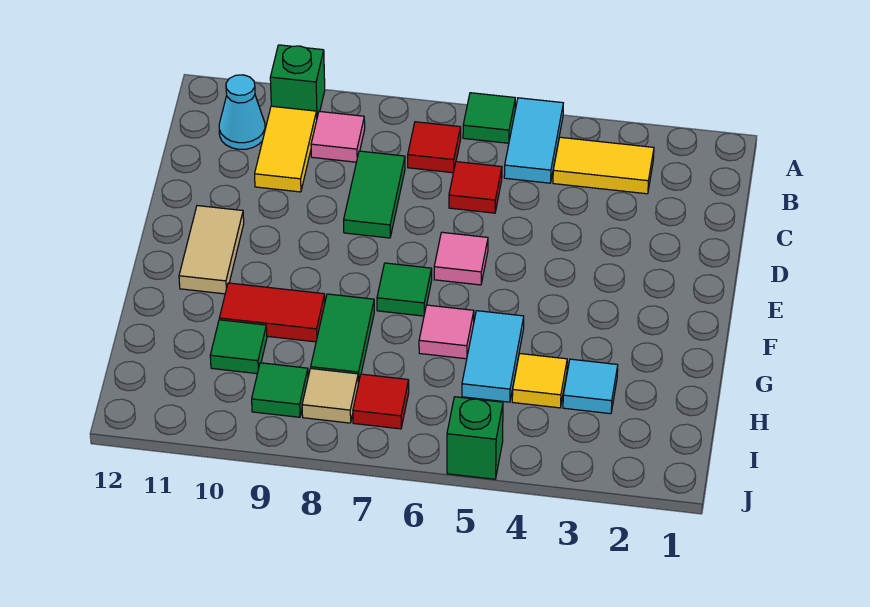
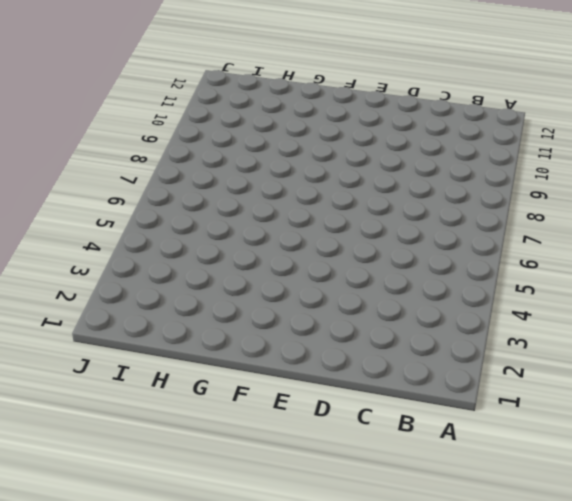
none -> cyan tile A5:B5 level 1
none -> green tile A6 level 1
none -> green brick A10 level 1

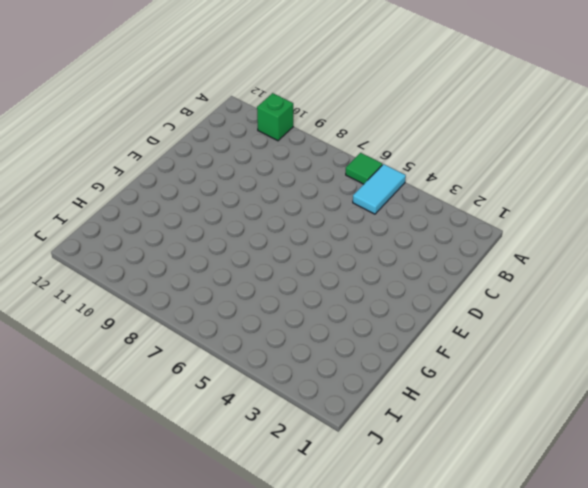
none -> yellow tile B3:B4 level 1
none -> red tile B7 level 1
none -> pink tile B9 level 1

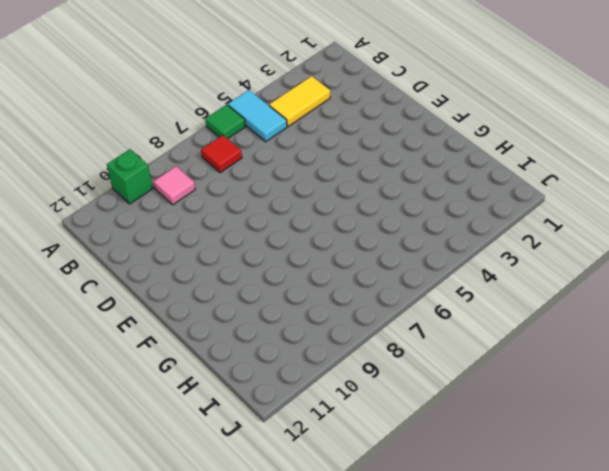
none -> yellow tile B10:C10 level 1
none -> cyan cone B11 level 1
none -> red tile C6 level 1

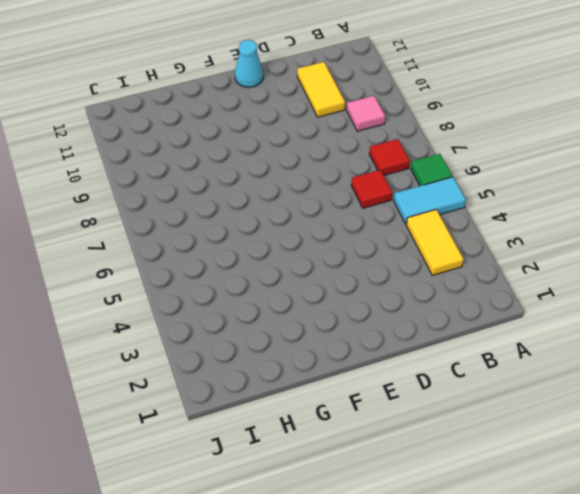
yellow tile C10:C11 level 1 -> yellow tile B10:C10 level 1
cyan cone E12 level 1 -> cyan cone B11 level 1
none -> green brick A10 level 1
none -> green tile C8:D8 level 1
none -> pink tile E6 level 1

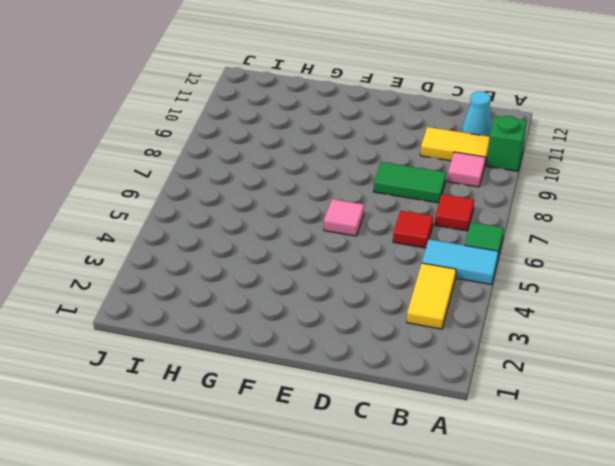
none -> tan tile E11:F11 level 1
none -> green tile F7 level 1
none -> cyan tile G5:H5 level 1

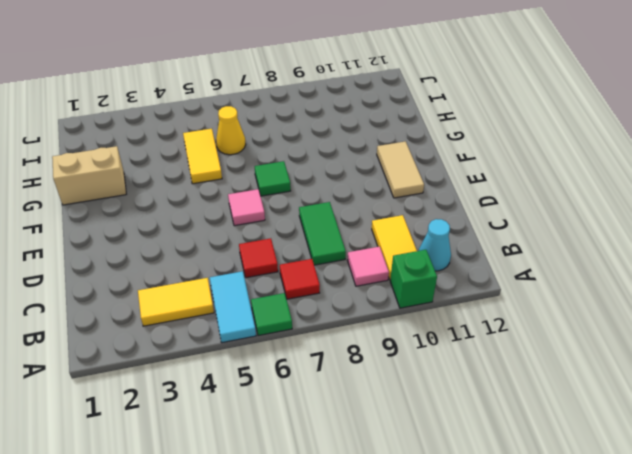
tan brick G1:G2 level 1 -> none
yellow tile G5:H5 level 1 -> cyan tile G5:H5 level 1
yellow cone H6 level 1 -> none
none -> pink tile G6 level 1
none -> green tile G8:H8 level 1
none -> red tile G9:G10 level 1

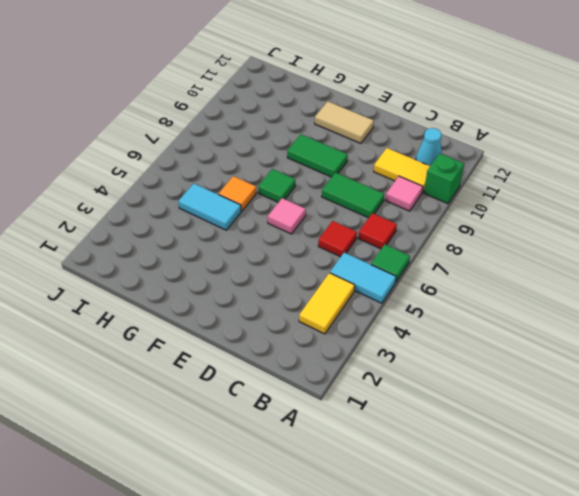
green tile E9:F9 level 1 -> green tile G8:H8 level 1
orange tile G6 level 1 -> pink tile G6 level 1
none -> red tile G9:G10 level 1
none -> cyan tile H3 level 1
none -> yellow tile H4 level 1

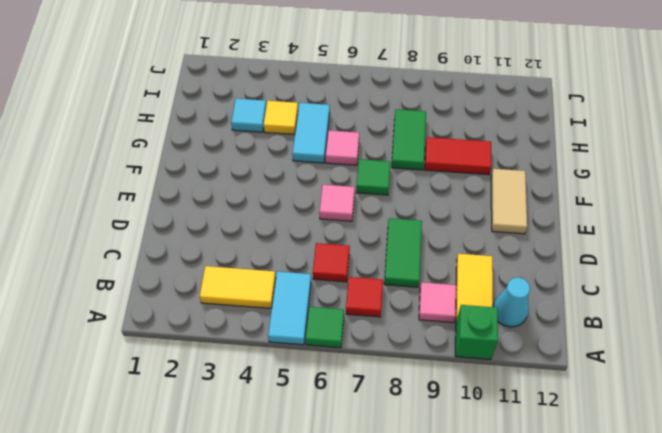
none -> green tile H10 level 1
none -> red tile I7 level 1
none -> tan tile I8 level 1

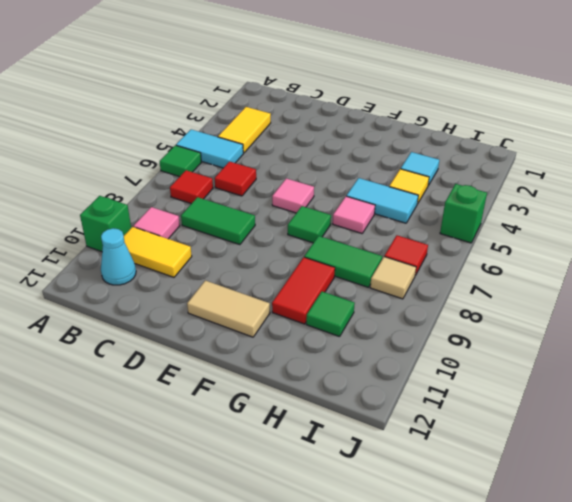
none -> green tile I9 level 1

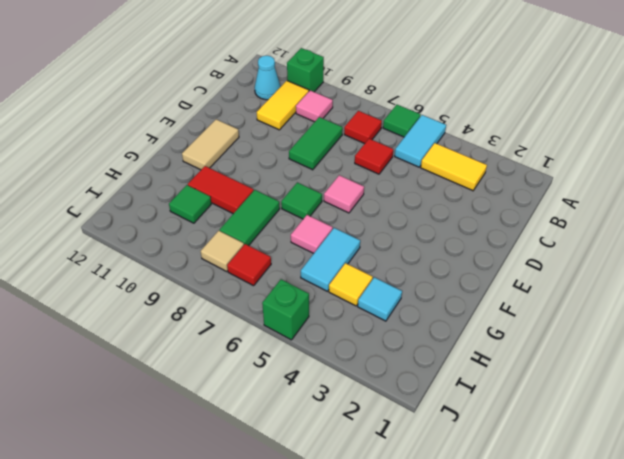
none -> green tile I9 level 1

